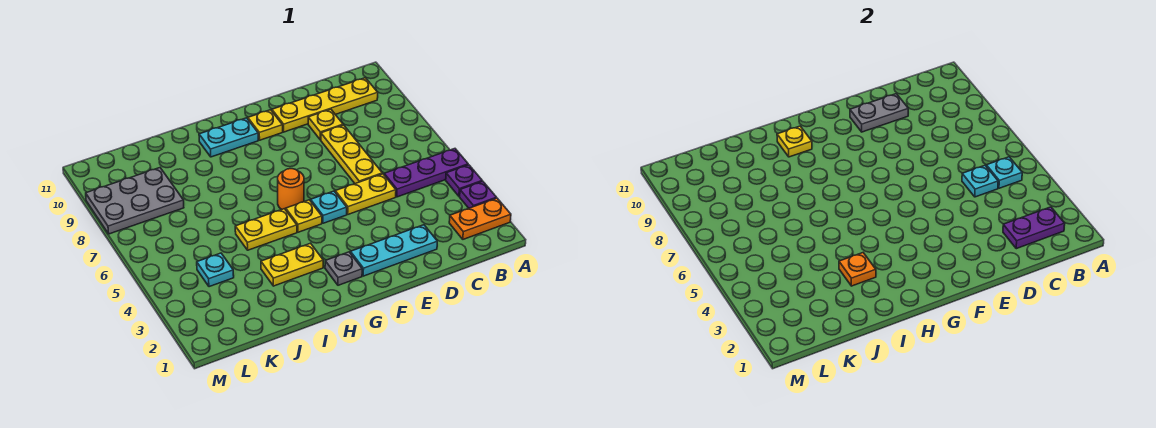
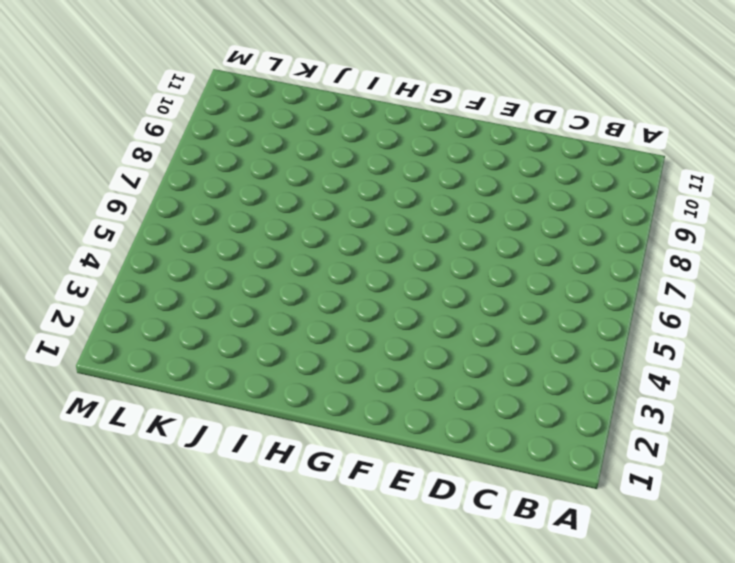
none -> orange plate A2:B2 level 1
none -> purple plate A3 level 1
none -> purple plate A4 level 1

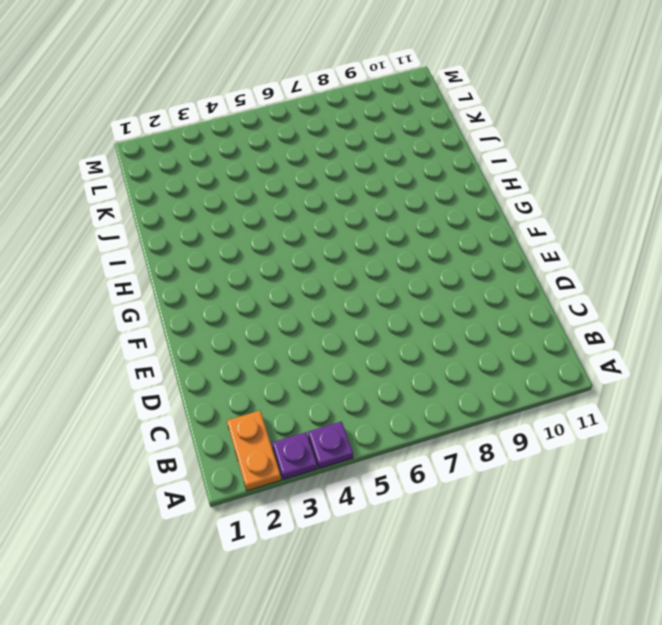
none -> purple plate A5:C5 level 1
none -> yellow plate B10:E10 level 1
none -> cyan plate D2:F2 level 1

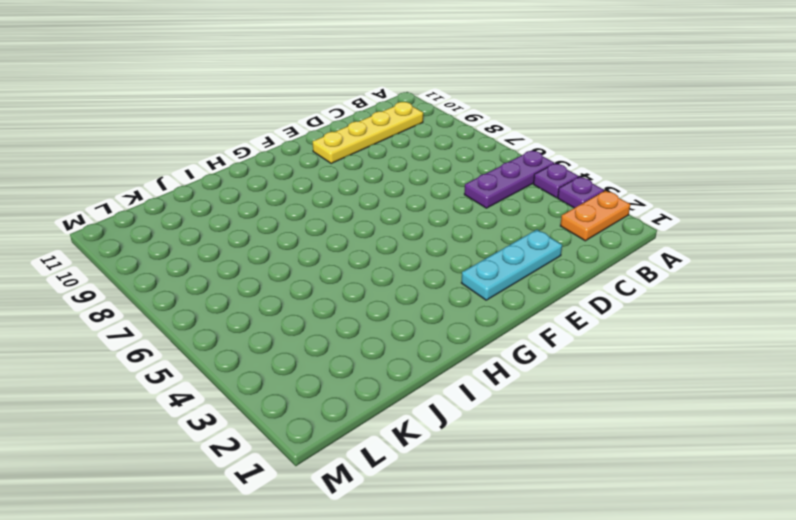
none -> yellow plate D5:E5 level 1
none -> yellow plate D6:D8 level 1
none -> yellow plate D9 level 1

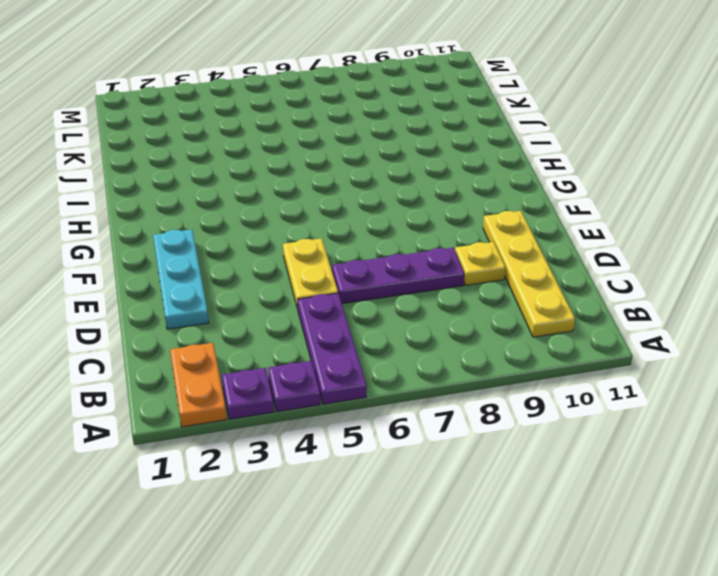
purple plate D6:D8 level 1 -> yellow plate D6:D8 level 1
none -> cyan plate F5 level 1
none -> yellow plate F10 level 1
none -> grey plate G2 level 1

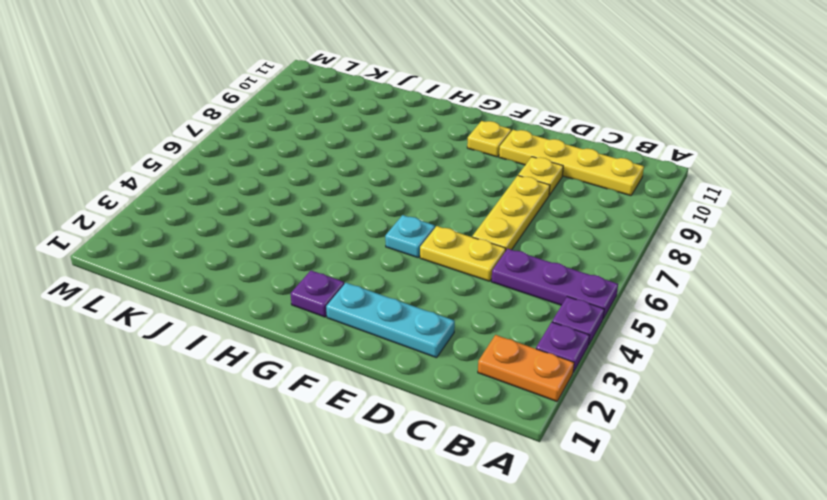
purple plate G2 level 1 -> grey plate G2 level 1
none -> yellow plate G5 level 1
none -> orange round brick G6 level 1
none -> cyan plate G10:H10 level 1

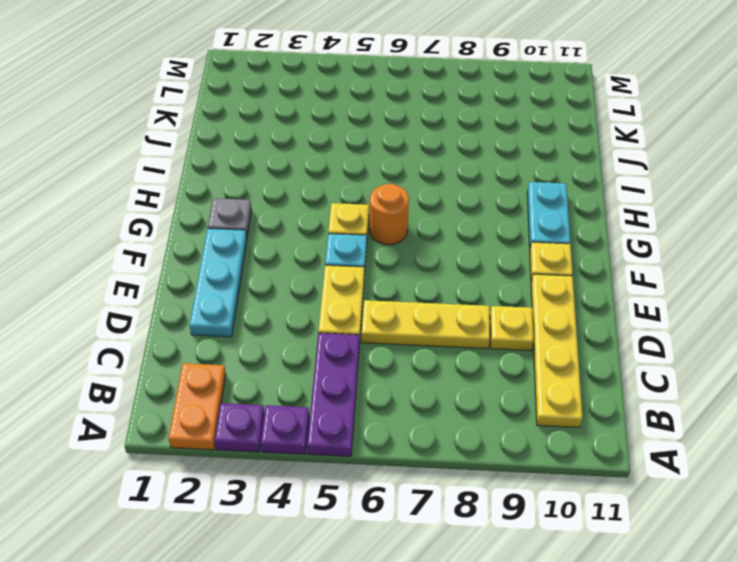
none -> yellow plate H3:I3 level 1
none -> yellow plate H5:I5 level 1
none -> cyan plate K4 level 1

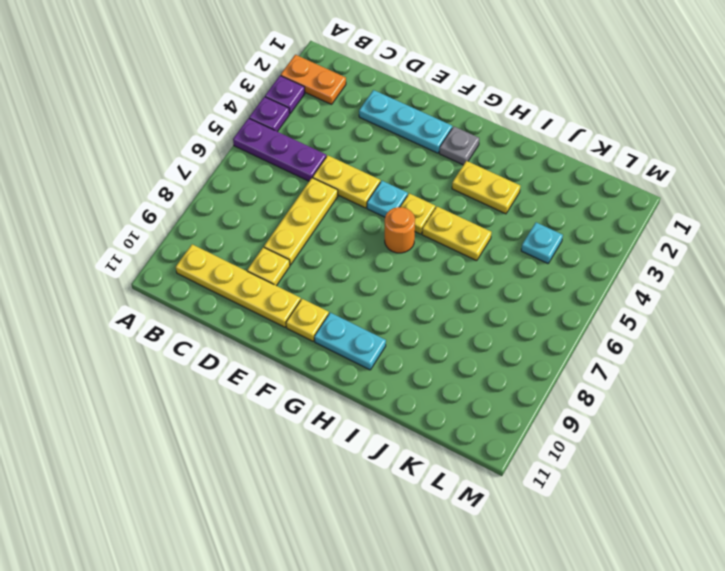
none -> grey plate K8:M9 level 1
none -> purple plate B2:C2 level 2
none -> cyan plate B5 level 2

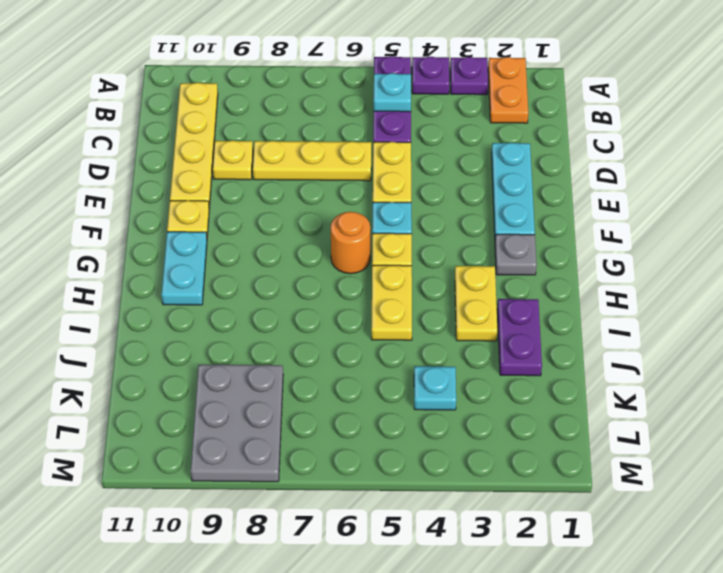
purple plate I2:J2 level 1 -> purple plate B2:C2 level 2
none -> cyan plate C5 level 2
none -> grey plate D10:E10 level 2
none -> yellow plate H10 level 2

